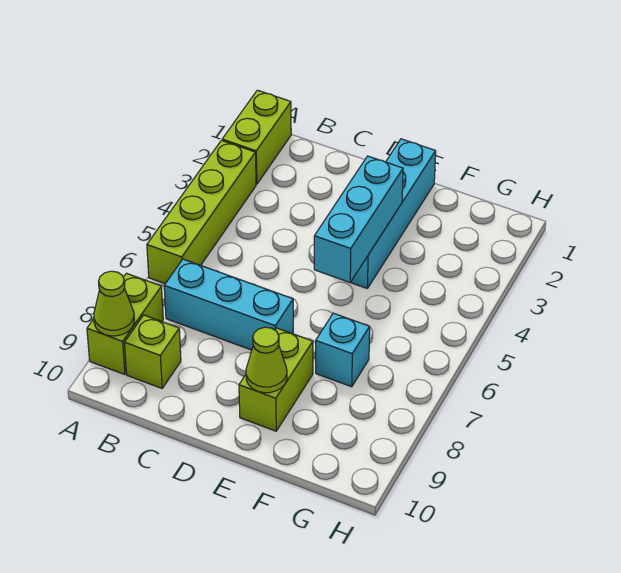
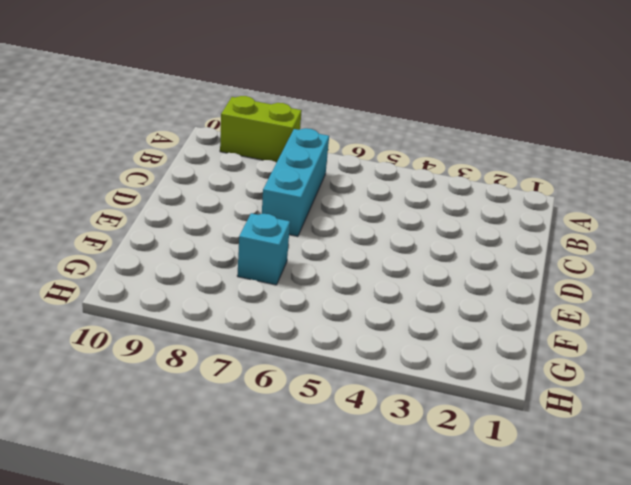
none -> lime brick A1:A2 level 1
none -> lime brick A3:A6 level 1

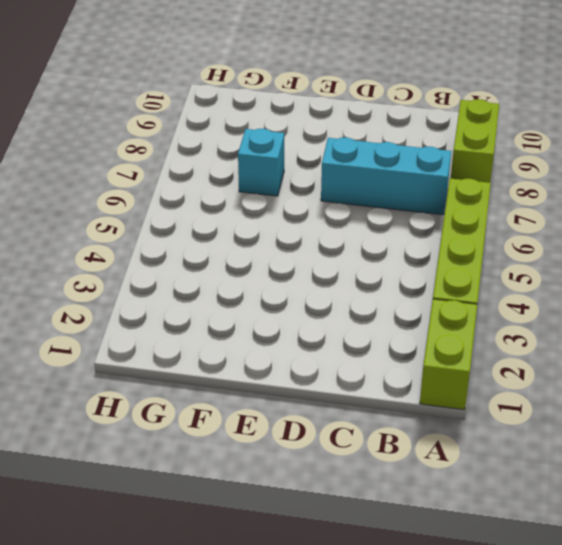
none -> lime brick B9 level 1
none -> cyan brick E1:E4 level 1

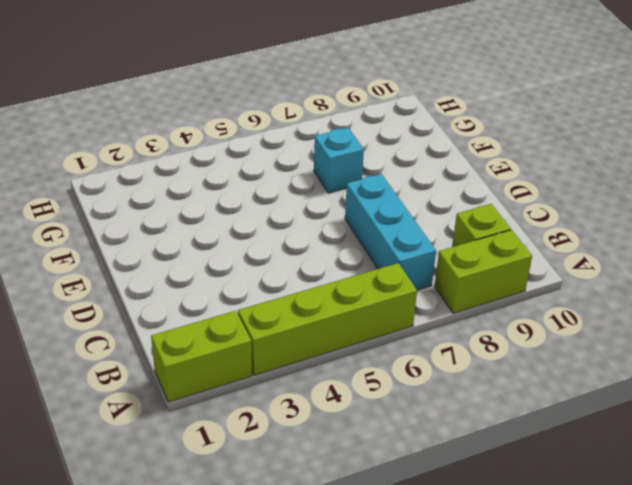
none -> cyan brick E1:E4 level 1
none -> lime brick E8:E9 level 1

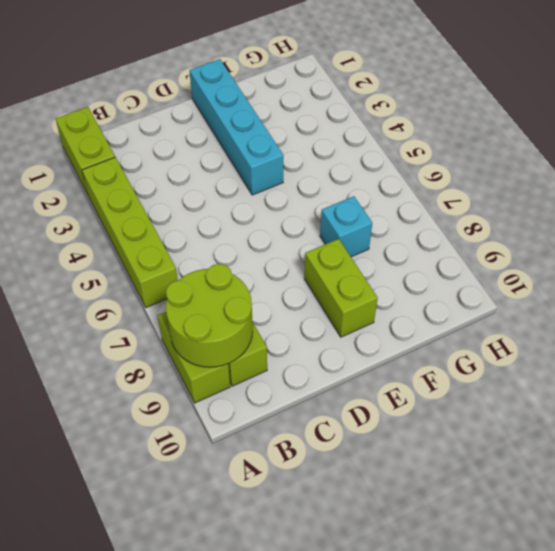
lime round brick A8:B9 level 2 -> lime cone A9 level 2
none -> cyan brick B7:D7 level 1
none -> cyan brick E3:E5 level 2

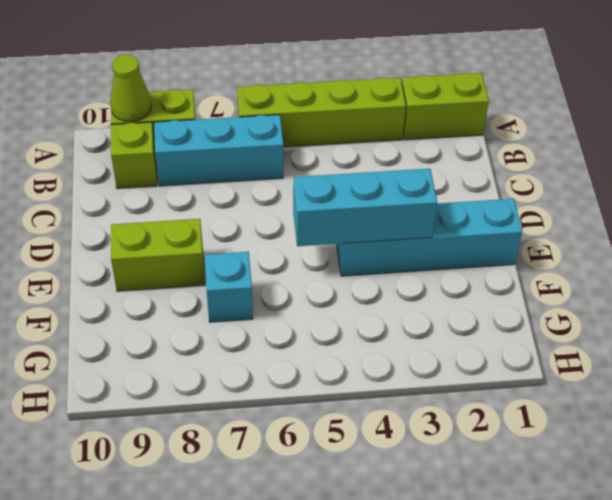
cyan brick B6:B8 level 1 -> cyan brick B7:D7 level 1
none -> lime cone E9 level 2

